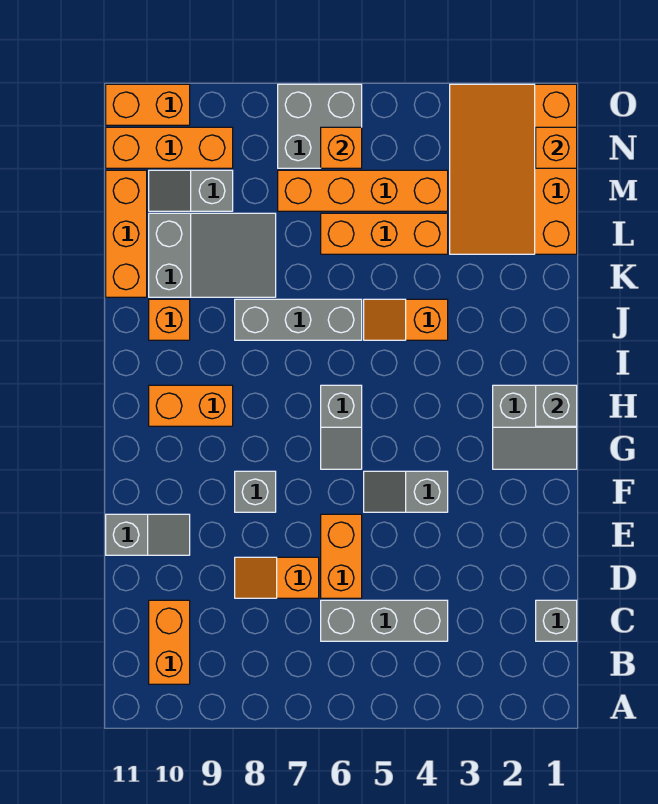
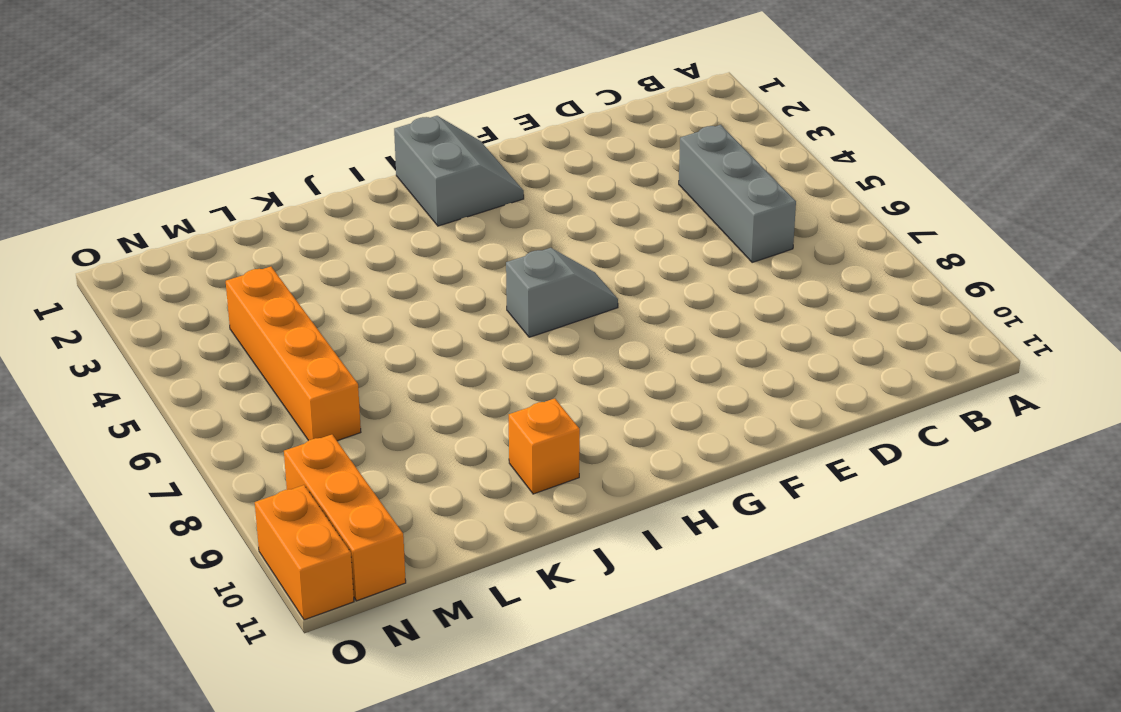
none -> orange brick B10:C10 level 1
none -> grey brick C1 level 1
none -> orange brick D6:E6 level 1

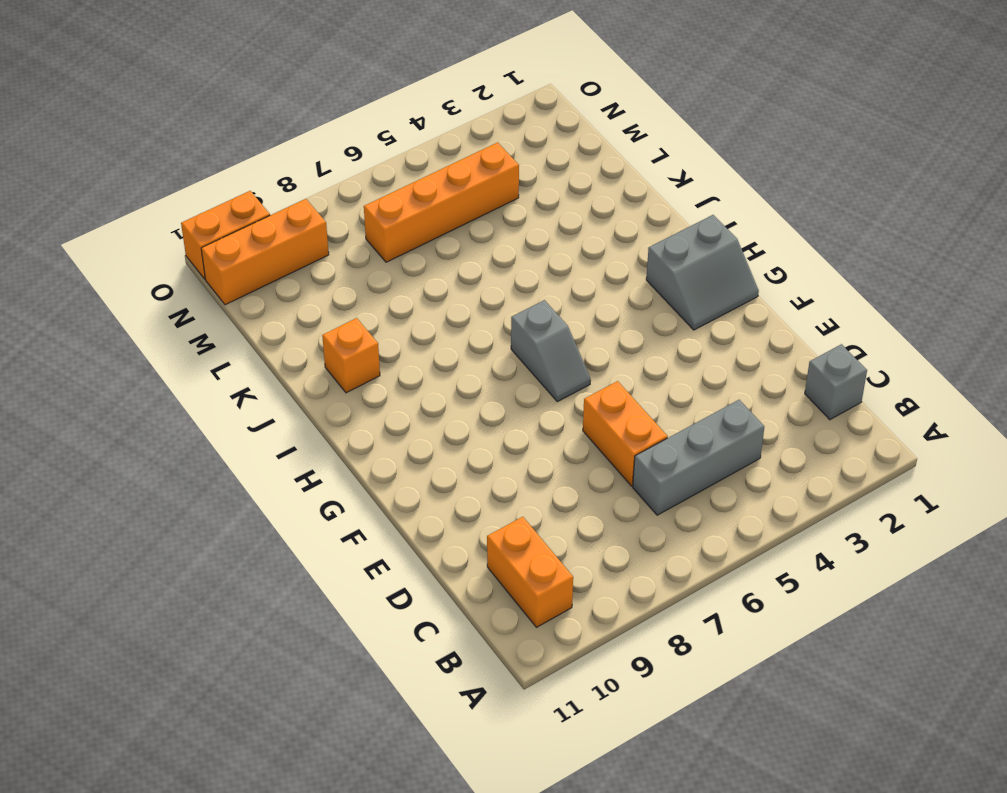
none -> orange slope D7:D8 level 1 top 7
none -> grey slope E10:E11 level 1 top 11
none -> grey slope F4:F5 level 1 top 4

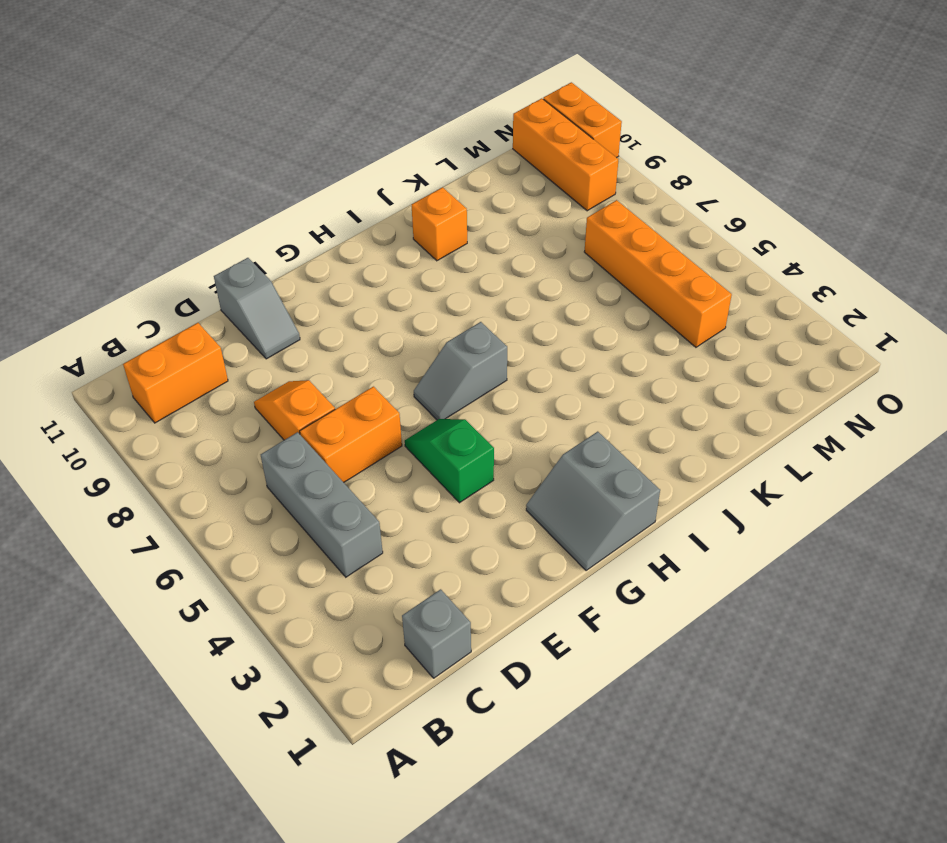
green slope F4:F5 level 1 top 4 -> grey slope F4:F5 level 1 top 4
none -> grey brick F8 level 1
none -> orange brick H9:H10 level 1
none -> orange slope J4:J5 level 1 top 4

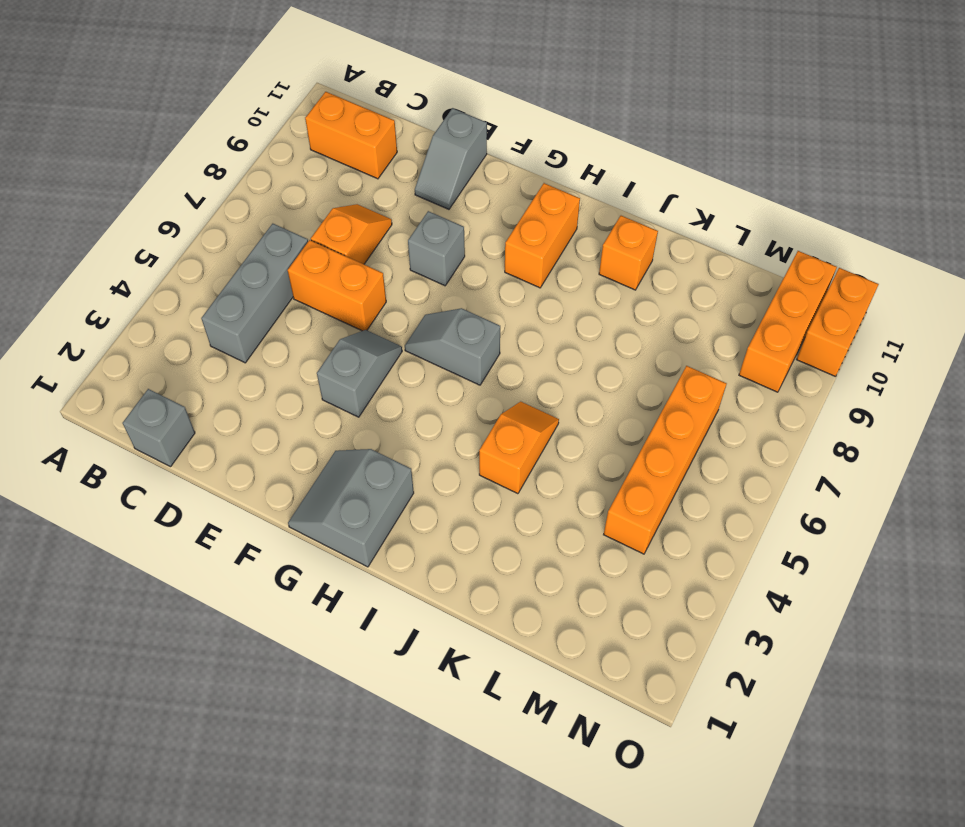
none -> grey brick J6:J8 level 1
none -> grey slope K8:L10 level 1 top 10
none -> orange brick K11:M11 level 1

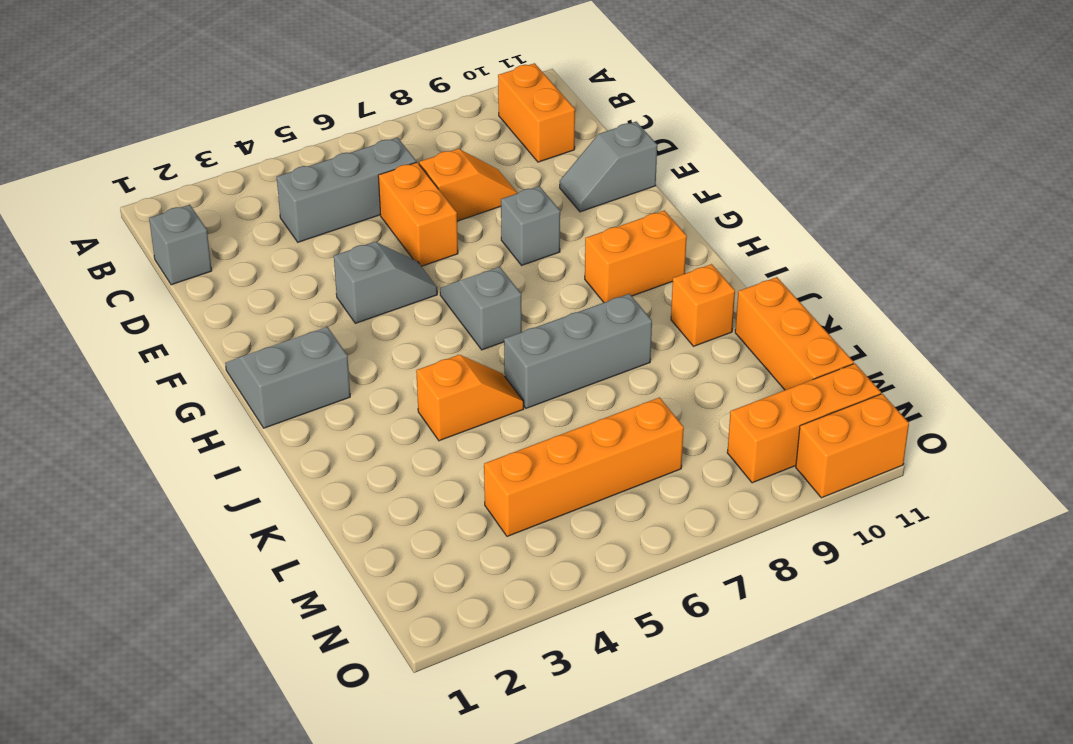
none -> grey slope K8:L10 level 1 top 10
none -> orange slope L1:O3 level 1 top 1
none -> orange brick L4:L6 level 1

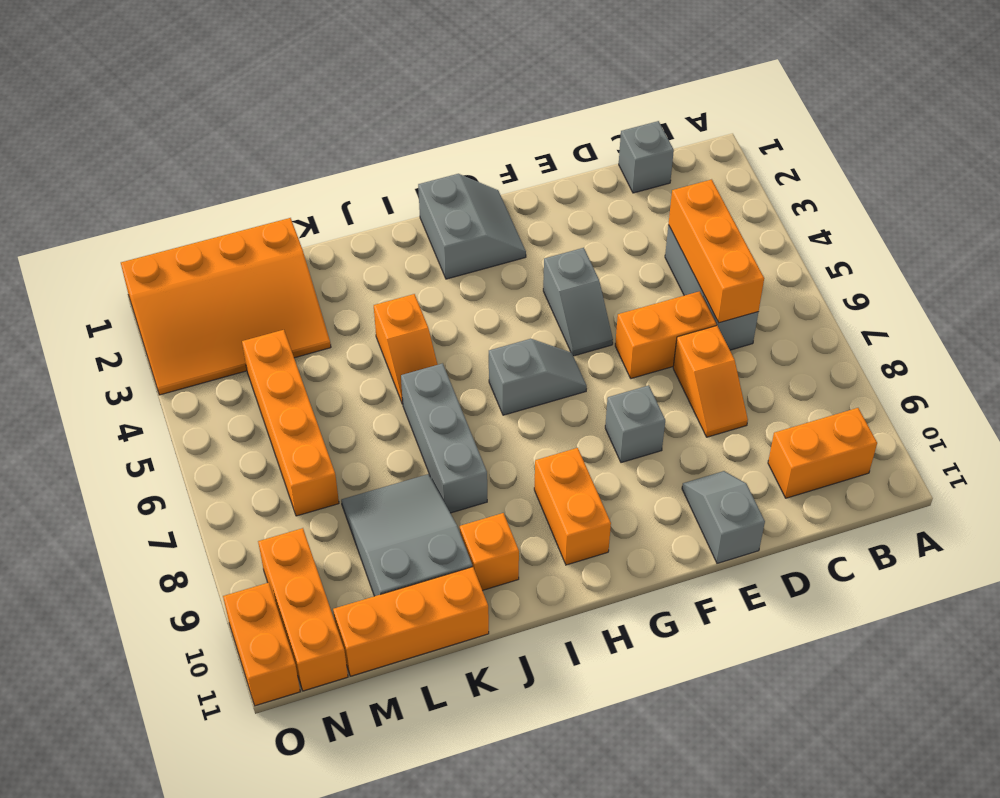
orange brick C4:C6 level 2 -> orange brick L4:L6 level 1
none -> grey slope M9:M10 level 1 top 9
none -> grey brick N6:O7 level 1
none -> grey brick H1 level 2

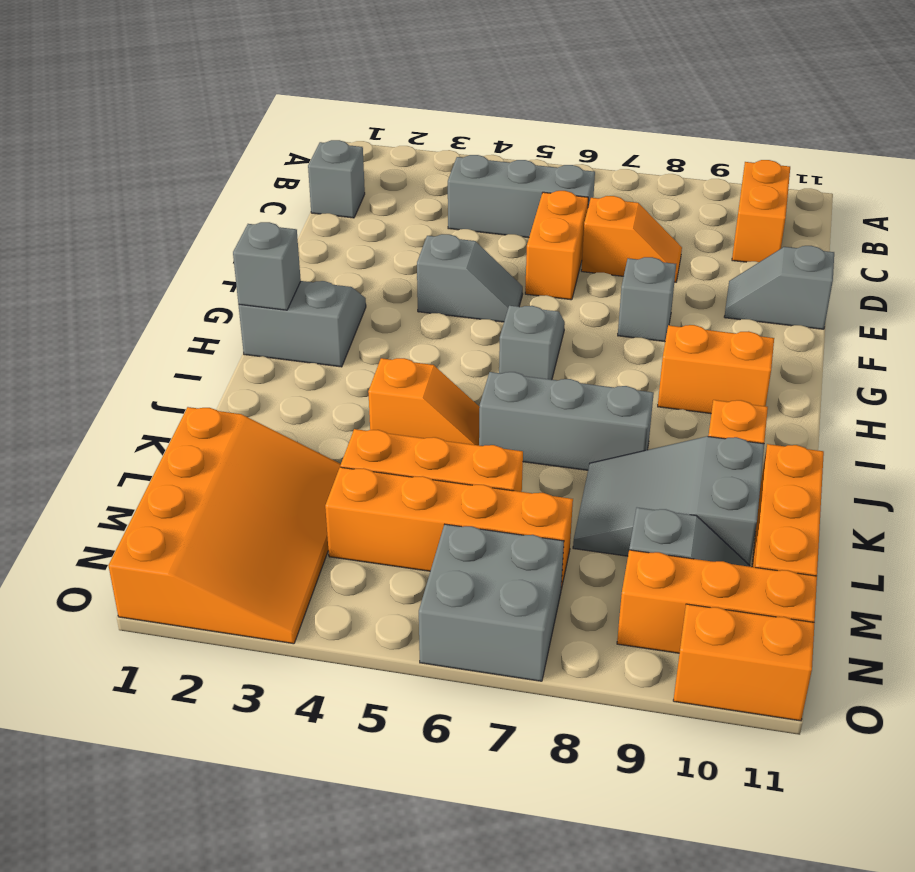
none -> orange brick N1 level 2
none -> orange brick N6 level 2

